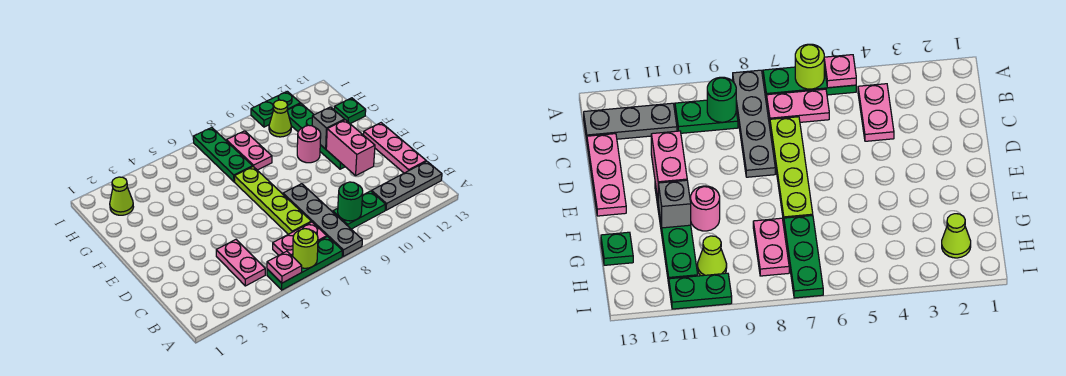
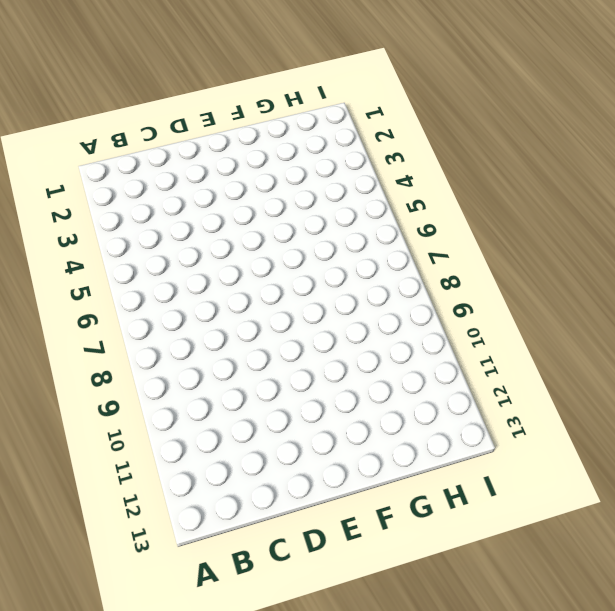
none -> green plate A5:A7 level 1
none -> grey plate A8:D8 level 1
none -> pink plate B4:C4 level 1

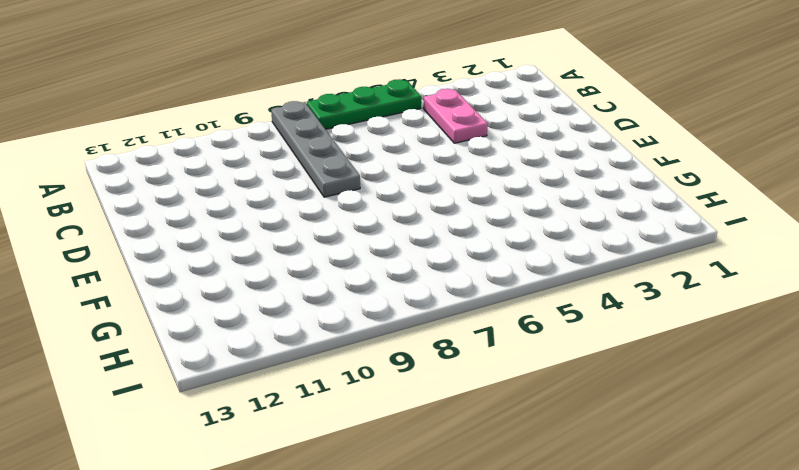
none -> pink plate B6:B7 level 1
none -> green plate B9:B10 level 1
none -> grey plate B11:B13 level 1

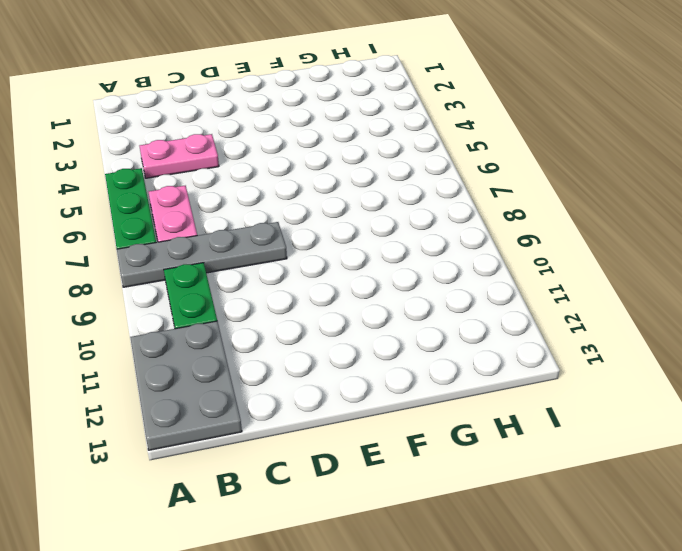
grey plate A11:B13 level 1 -> grey plate B11:B13 level 1
none -> lime plate C7:F7 level 1
none -> pink plate C13:E13 level 1
none -> green plate E11:H11 level 1

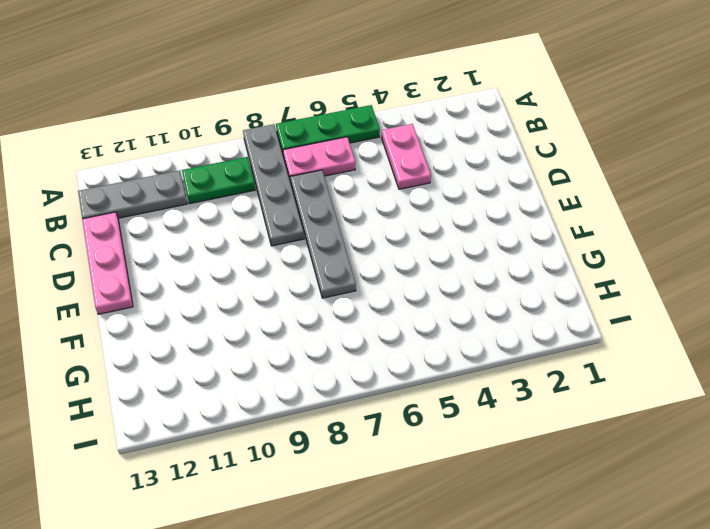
grey plate C7:F7 level 1 -> lime plate C7:F7 level 1
none -> green plate E11:H11 level 1
none -> pink round brick F10 level 1
none -> green plate G7:I7 level 1

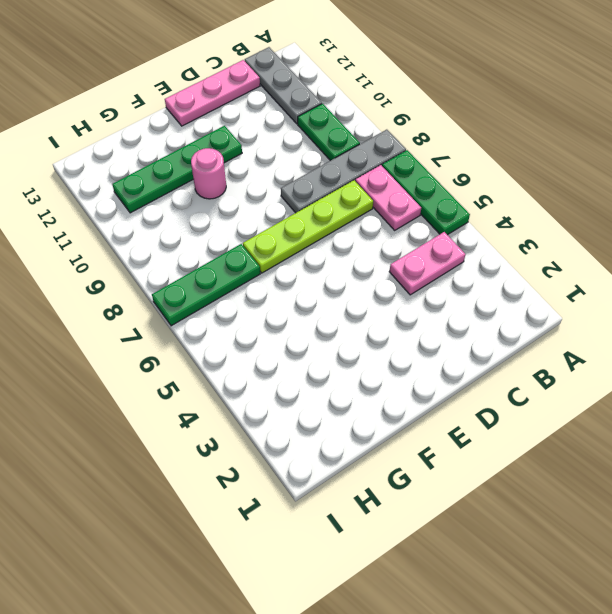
none -> pink plate G8:H8 level 1
none -> green plate G13 level 1
none -> lime cone H2 level 1

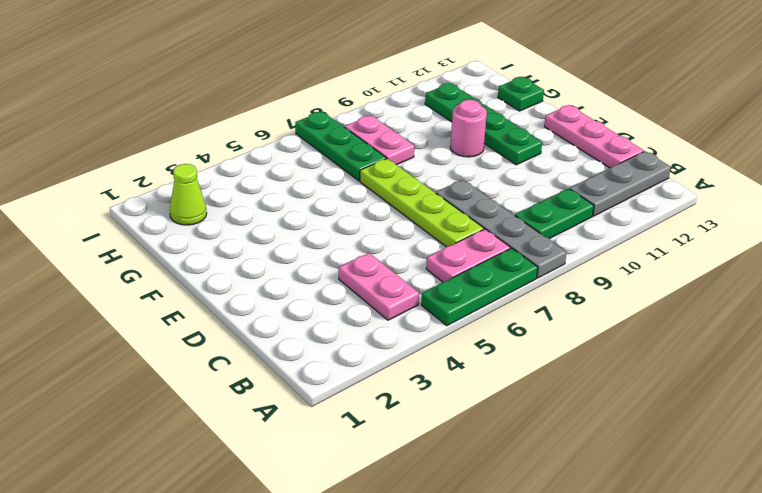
none -> lime cone H10 level 1
none -> green plate I10:I11 level 1
none -> pink plate A5 level 2

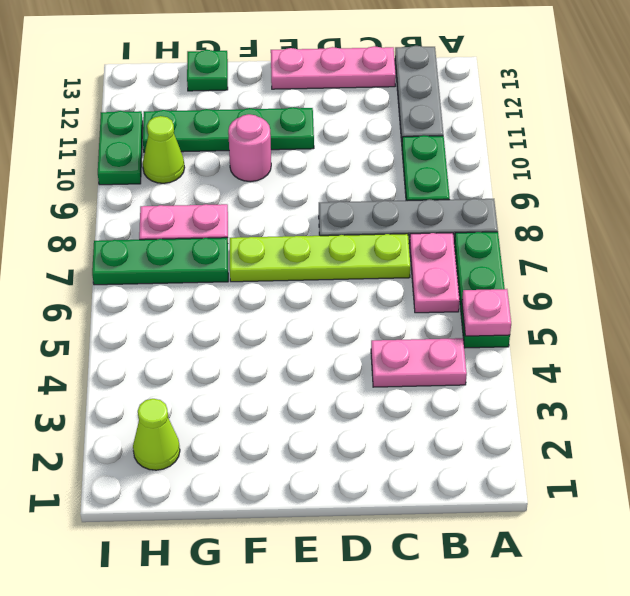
none -> lime round brick A6 level 2
none -> green round brick B9 level 2
none -> pink brick D11:E11 level 2

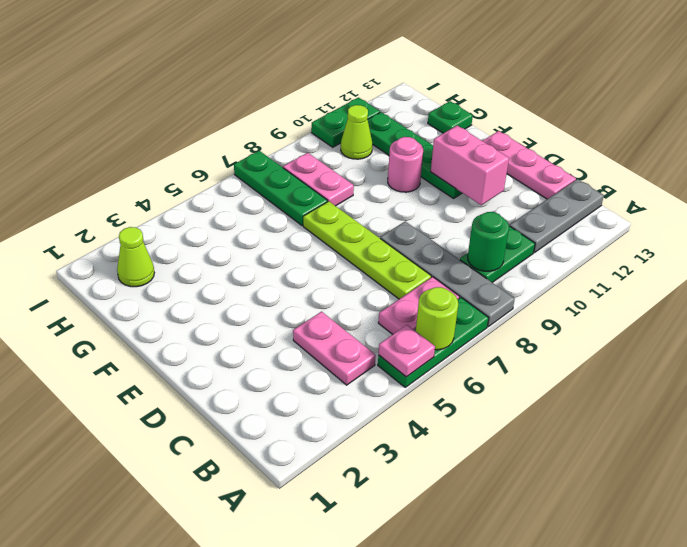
none -> grey brick F11 level 2

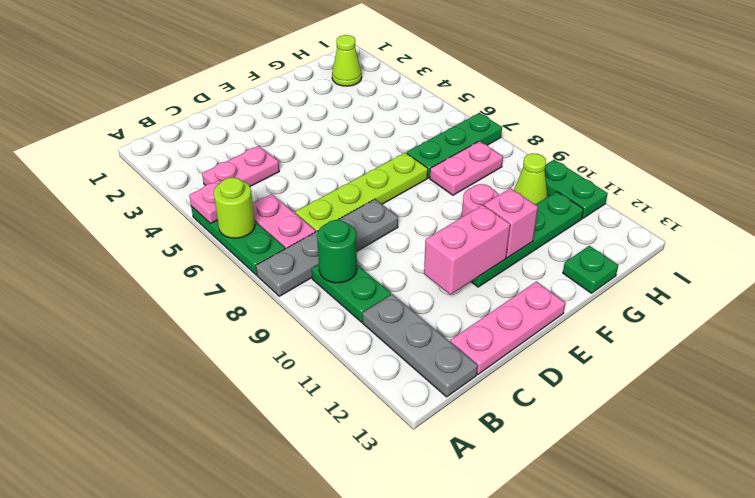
pink brick F11 level 2 -> grey brick F11 level 2

